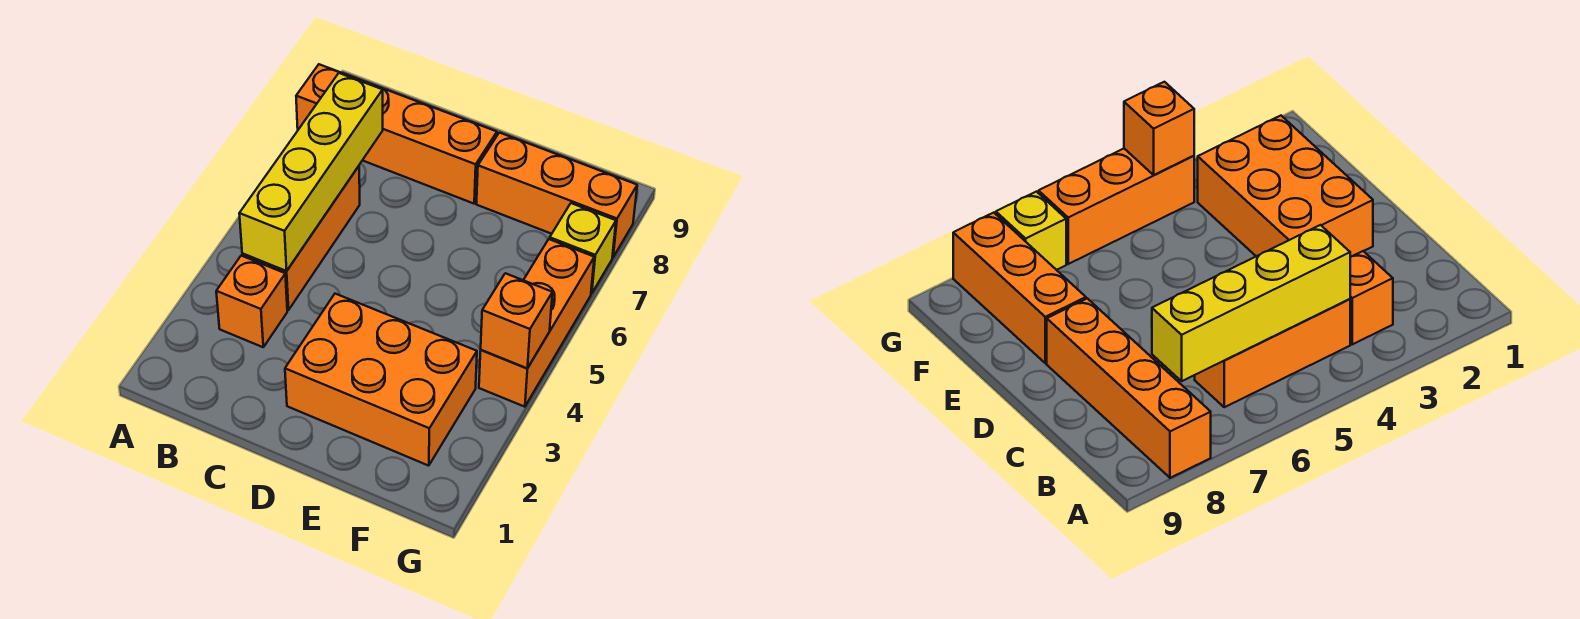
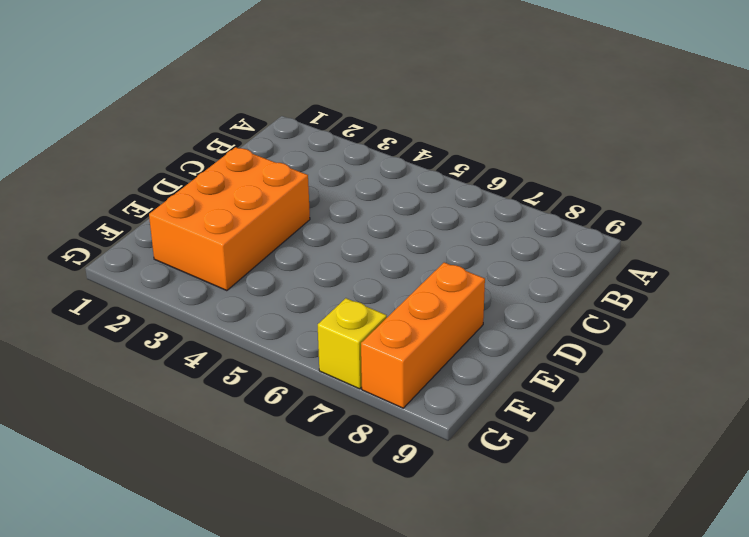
none -> orange brick A8:D8 level 1
none -> orange brick B3 level 1

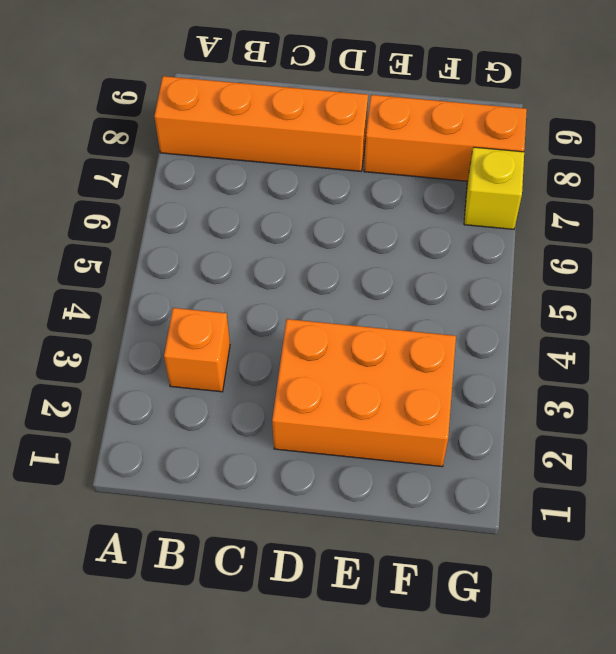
none -> orange brick B4:B6 level 1
none -> orange brick G4:G6 level 1

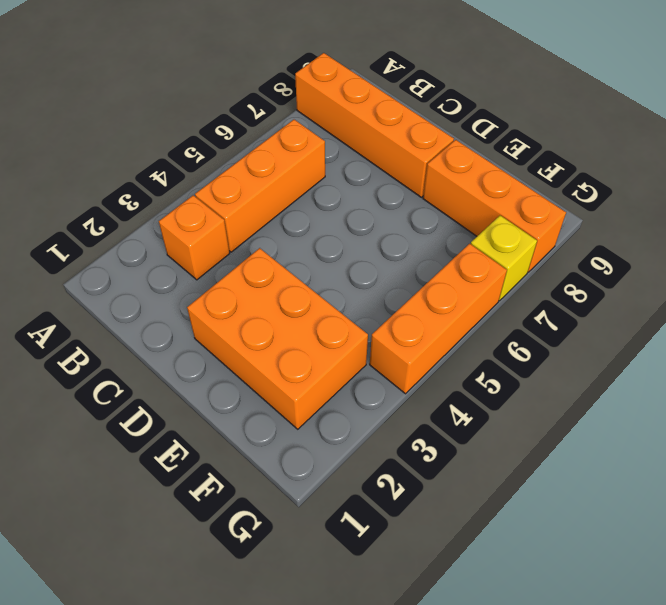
none -> yellow brick B4:B7 level 2
none -> orange brick G4 level 2

